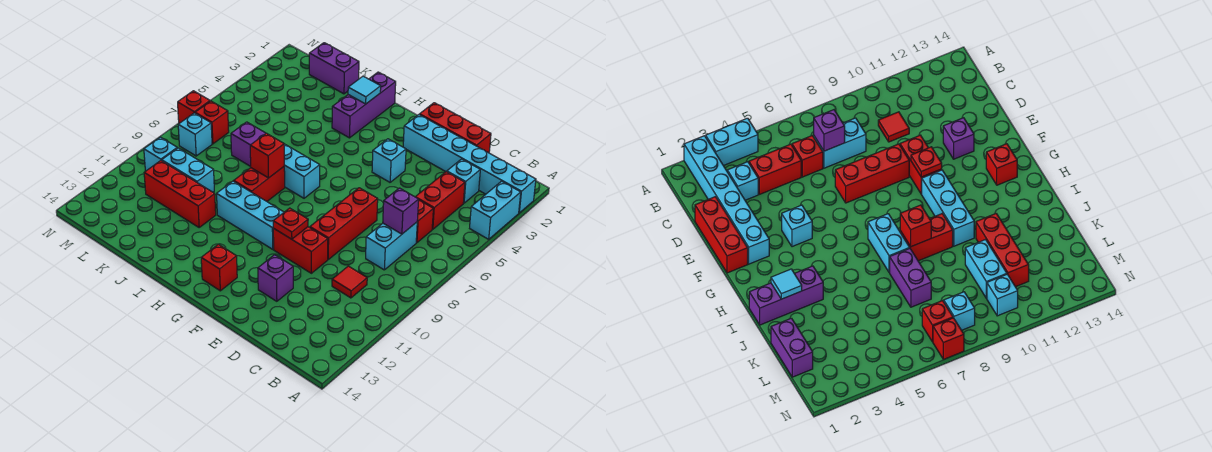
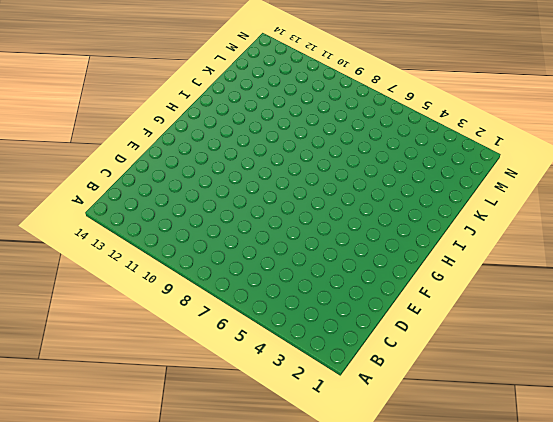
none -> cyan brick A2:F2 level 1
none -> cyan brick A3:A4 level 1
none -> cyan brick C3 level 1

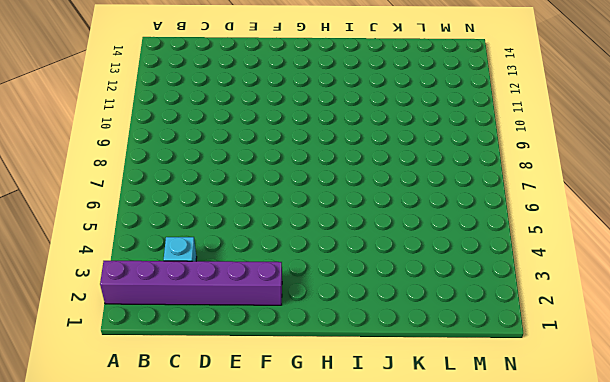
purple brick A2:F2 level 1 -> cyan brick A2:F2 level 1
none -> cyan brick A3:A4 level 1
none -> red brick C4:C5 level 1
none -> red brick C6 level 1

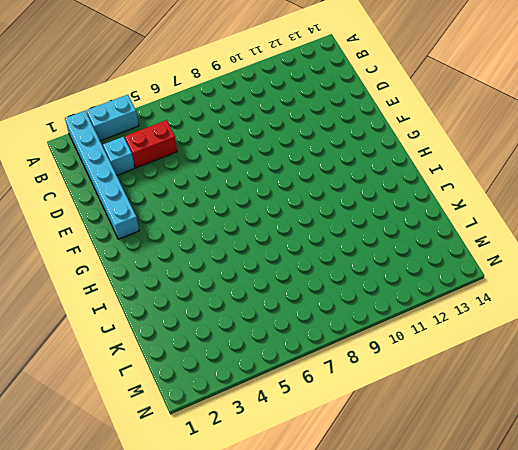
none -> red brick C6 level 1
none -> cyan brick C7:C8 level 1
none -> red tile C10 level 1

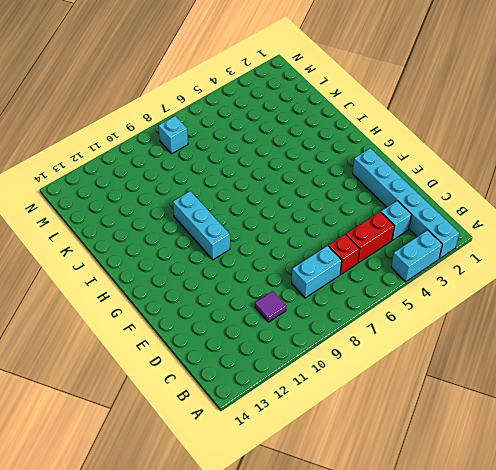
purple tile C10 level 1 -> red tile C10 level 1
none -> red brick D1:F1 level 1
none -> red brick E7:E9 level 1
none -> red brick E10:F10 level 1

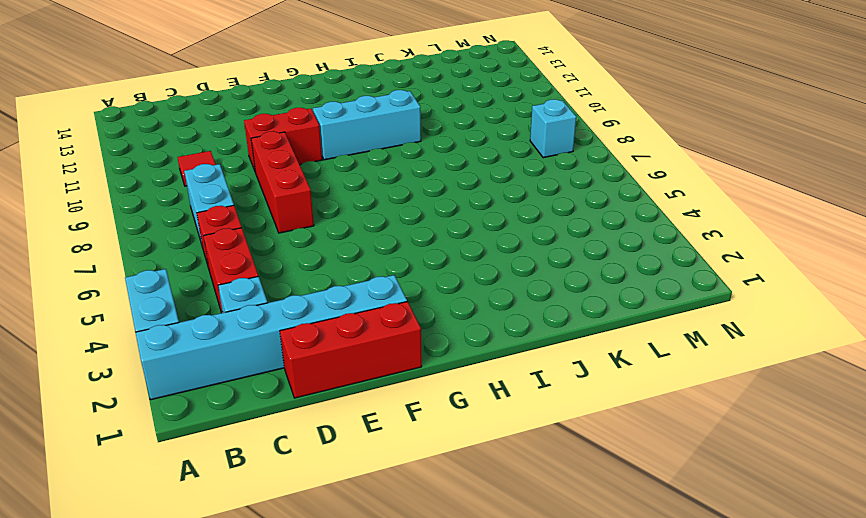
none -> purple brick E12 level 1
none -> cyan brick F4 level 1
none -> red brick G13 level 1

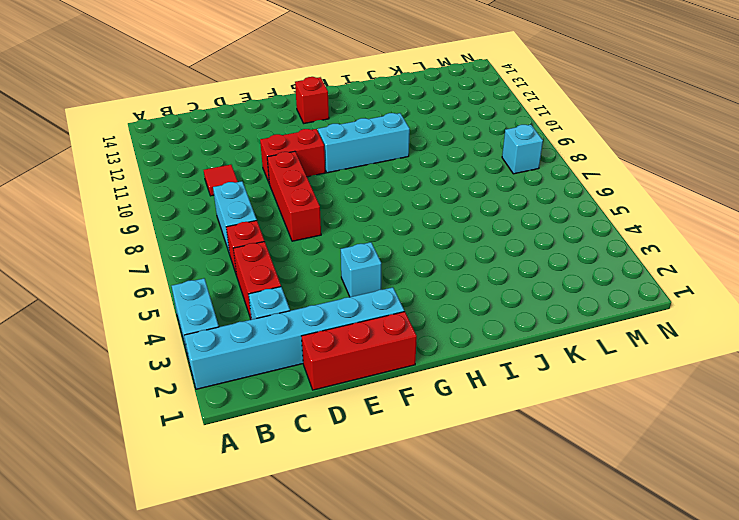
none -> purple brick E12 level 1
none -> cyan brick H7:I7 level 1
none -> purple brick I1:I3 level 1

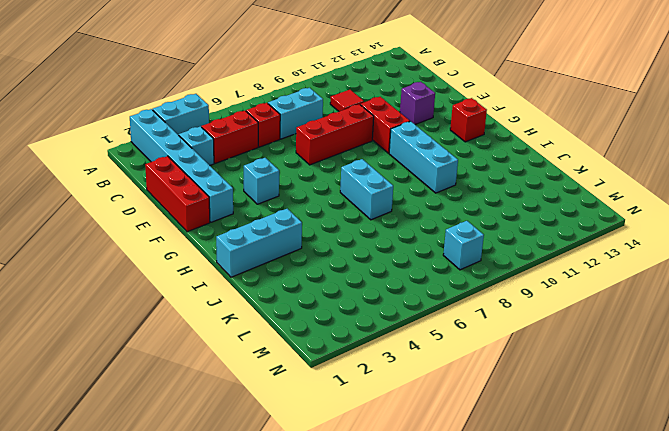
cyan brick I1:I3 level 1 -> purple brick I1:I3 level 1
none -> red brick I8:I9 level 1
none -> purple brick J7:K7 level 1
none -> red brick J11:L11 level 1

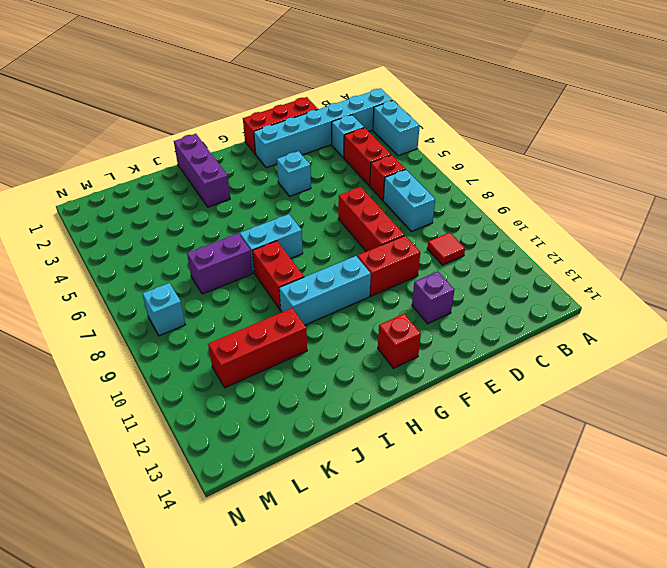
none -> purple brick K1:L1 level 1
none -> cyan brick K10:L10 level 1
none -> red brick M7 level 1

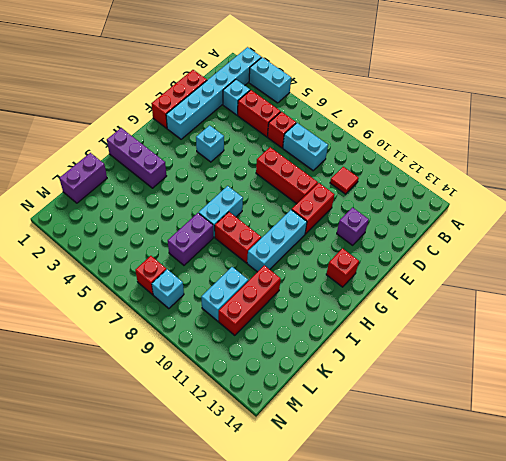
none -> cyan brick M10 level 1
none -> red brick N7 level 1
none -> purple brick C7 level 2

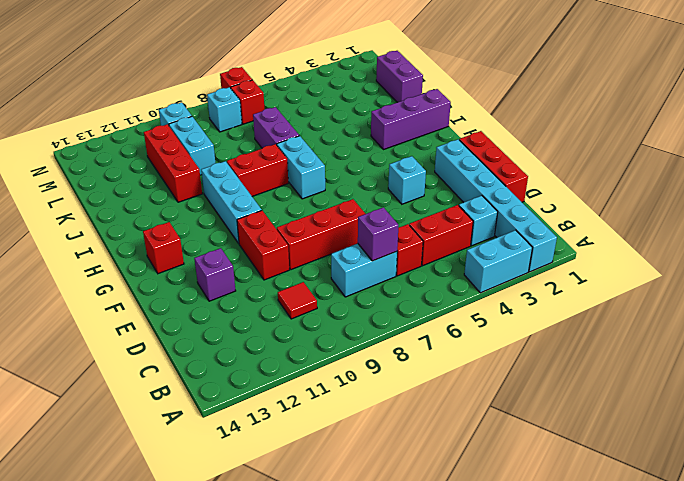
none -> red plate F10 level 2
none -> cyan tile I2 level 2
none -> red brick I8 level 2

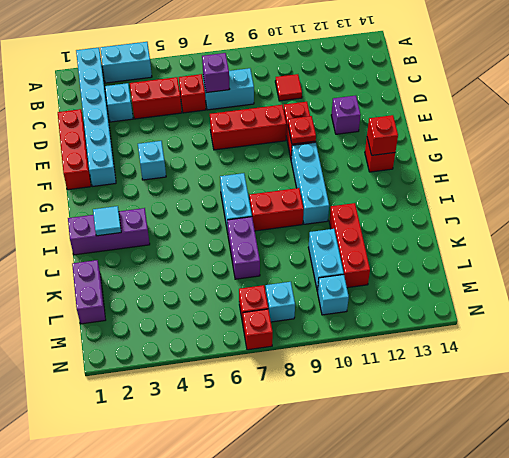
red brick G13 level 2 -> red brick I8 level 2

